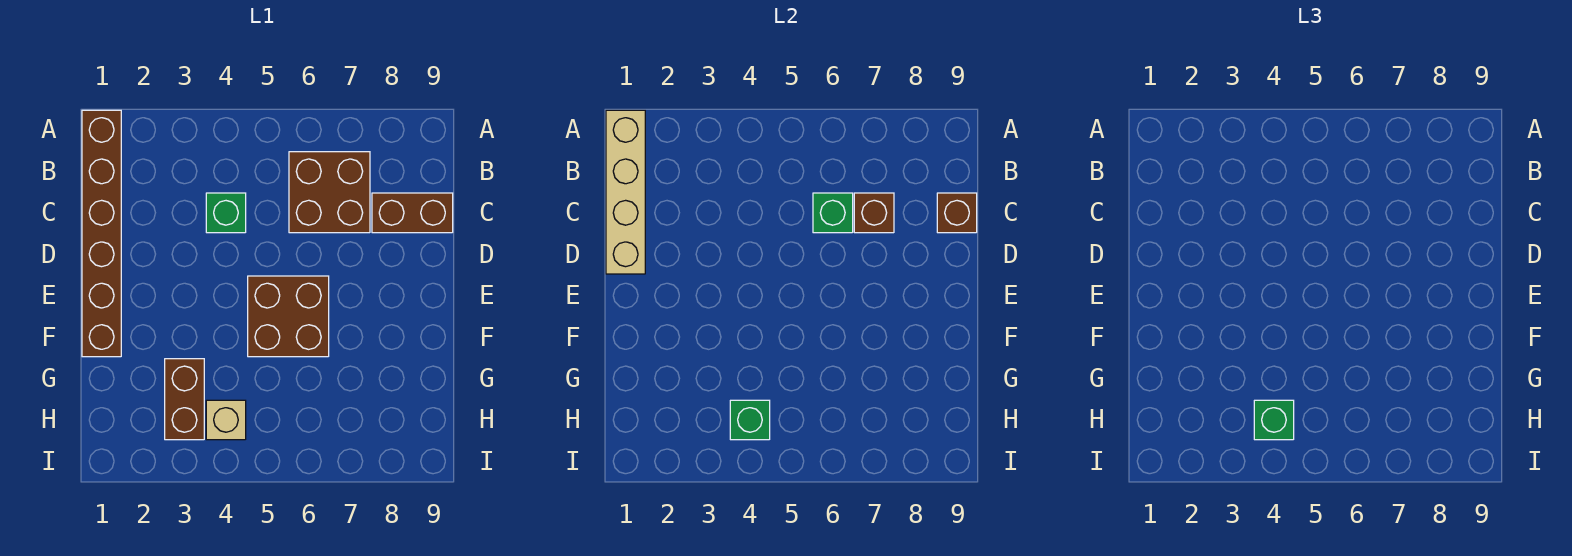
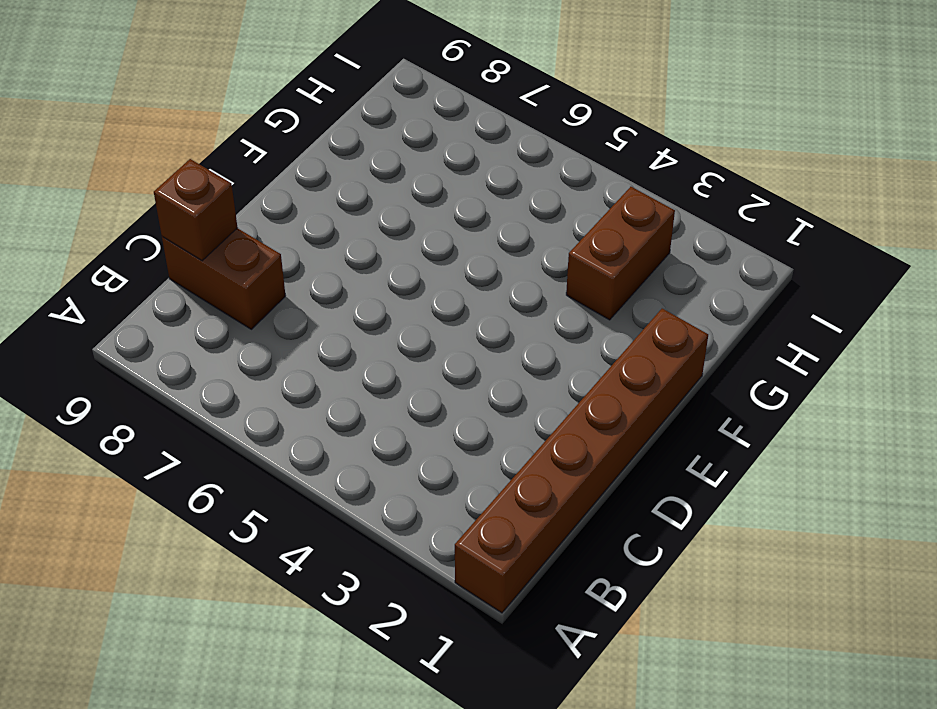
none -> brown brick B6:C7 level 1
none -> green brick C4 level 1
none -> brown brick E5:F6 level 1

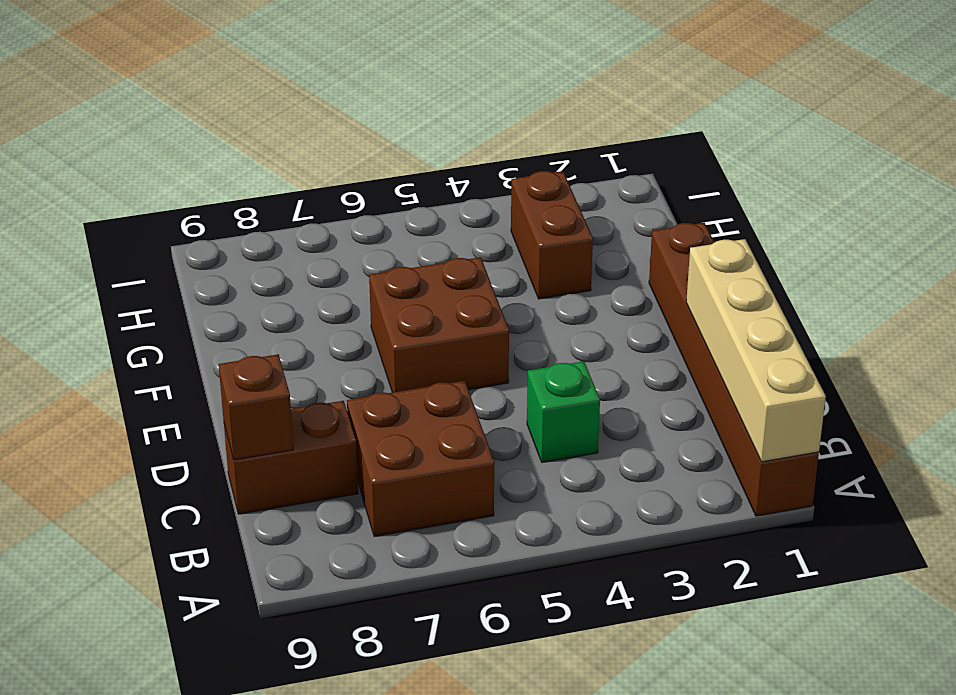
none -> tan brick H4 level 1
none -> green brick C6 level 2
none -> brown brick C7 level 2

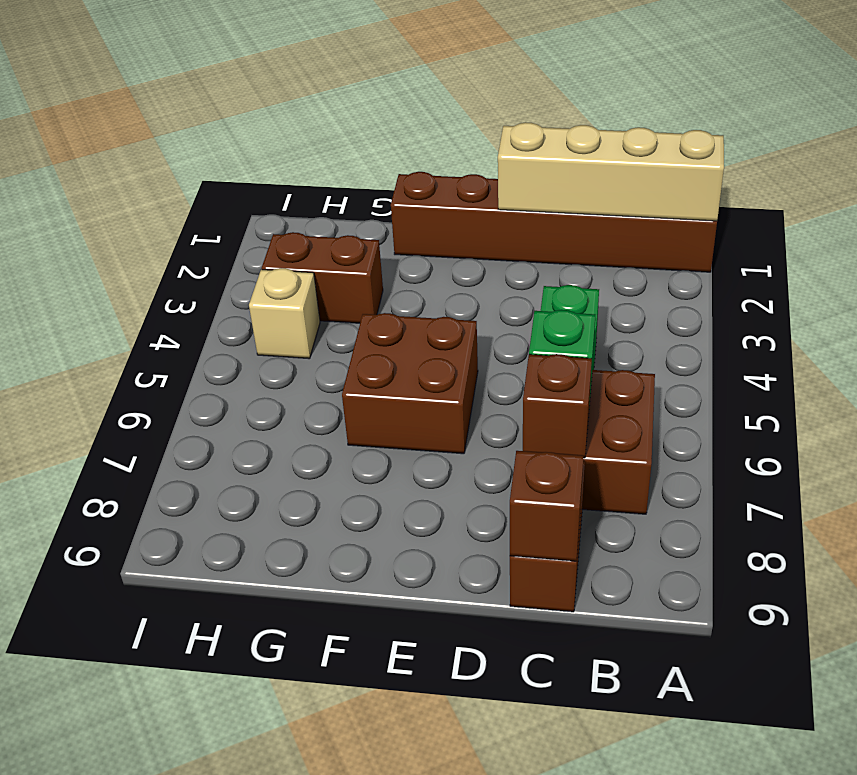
none -> green brick H4 level 2
none -> green brick H4 level 3

